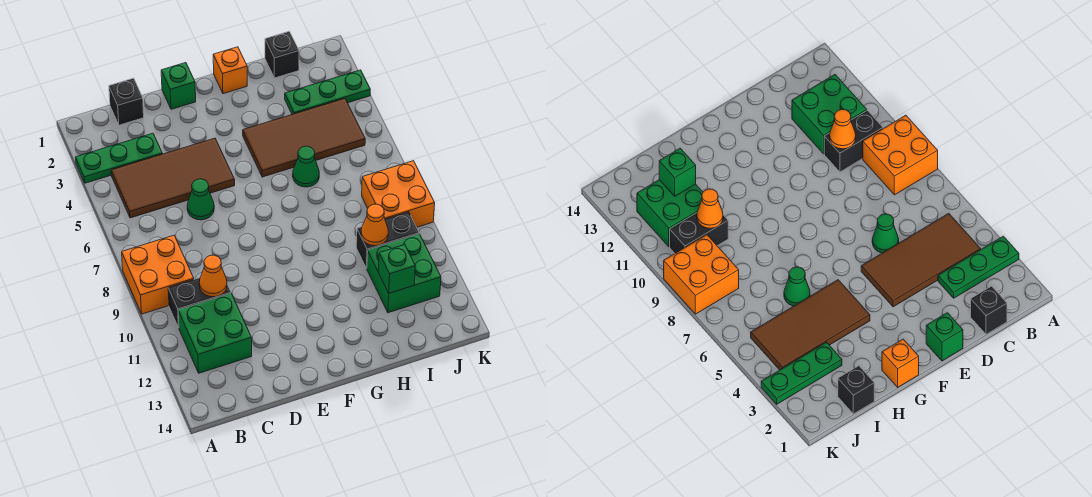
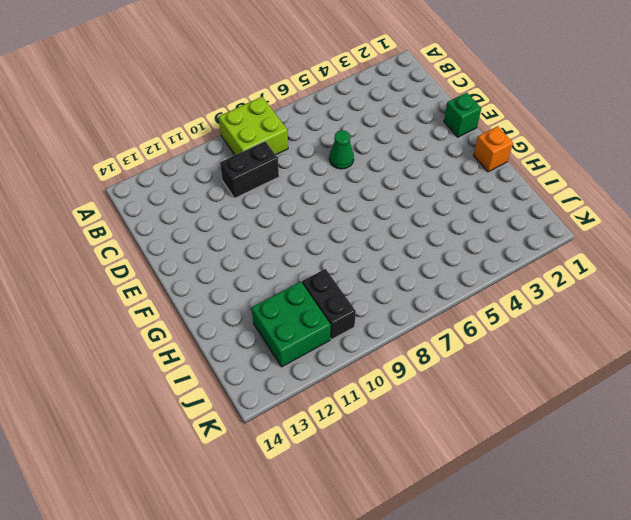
lime brick A8:B9 level 1 -> orange brick A8:B9 level 1
black brick C9:C10 level 1 -> black brick B10:C10 level 1
none -> green plate A3:C3 level 1
none -> brown tile B4:E5 level 1
none -> green brick B11:C12 level 1

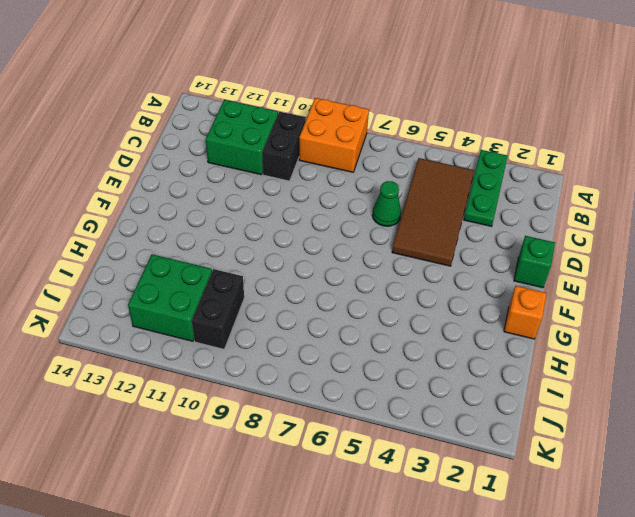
none -> black brick C1 level 1
none -> brown tile G4:J5 level 1
none -> green cone H6 level 1

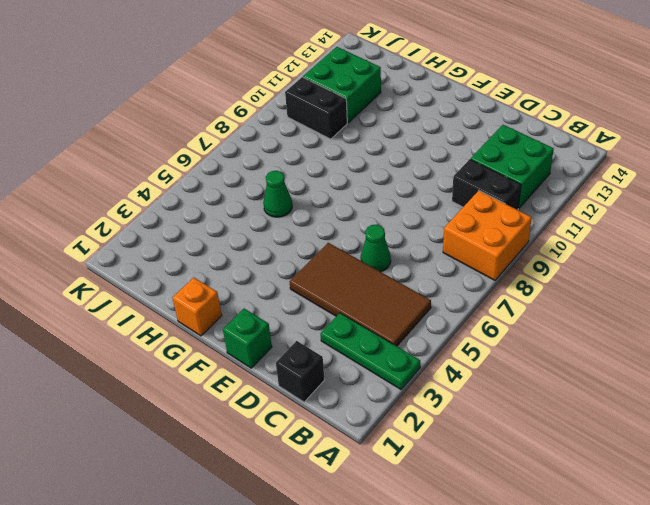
none -> brown tile G4:J5 level 1
none -> black brick I1 level 1
none -> green plate I3:K3 level 1

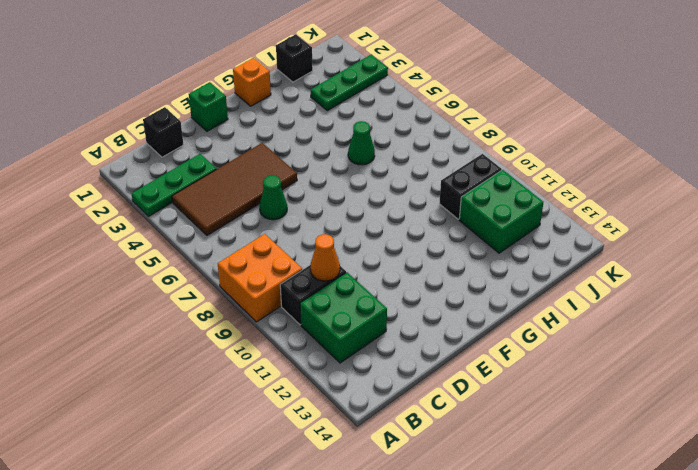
none -> brown tile G4:J5 level 1
none -> orange brick J8:K9 level 1
none -> orange cone I10 level 2

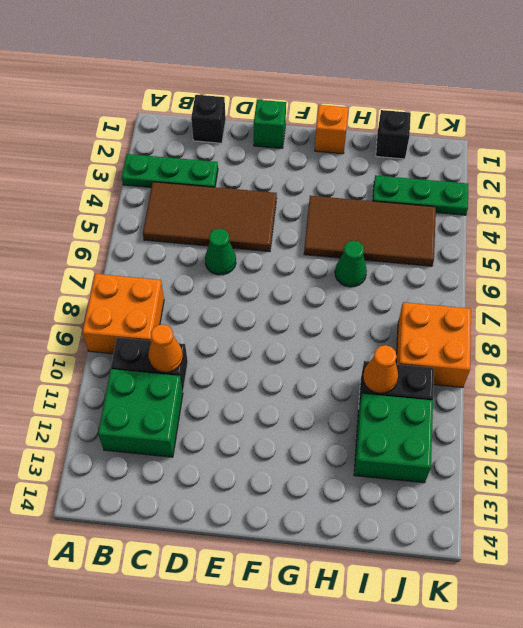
none -> green brick I12 level 2

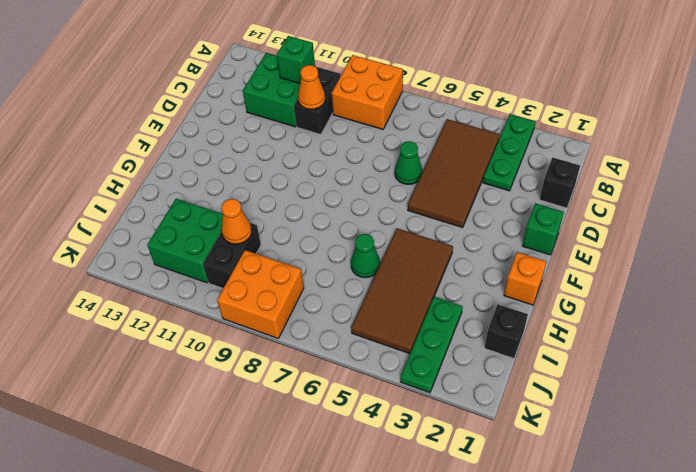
green brick B11 level 2 -> green brick I12 level 2

